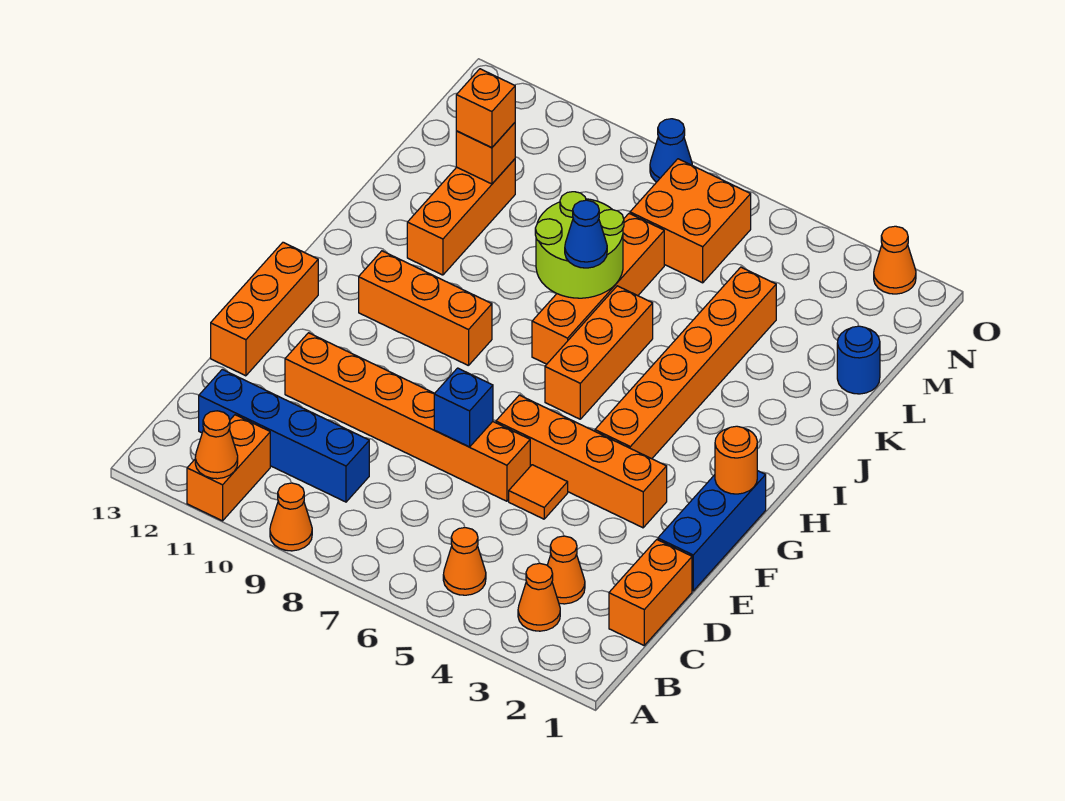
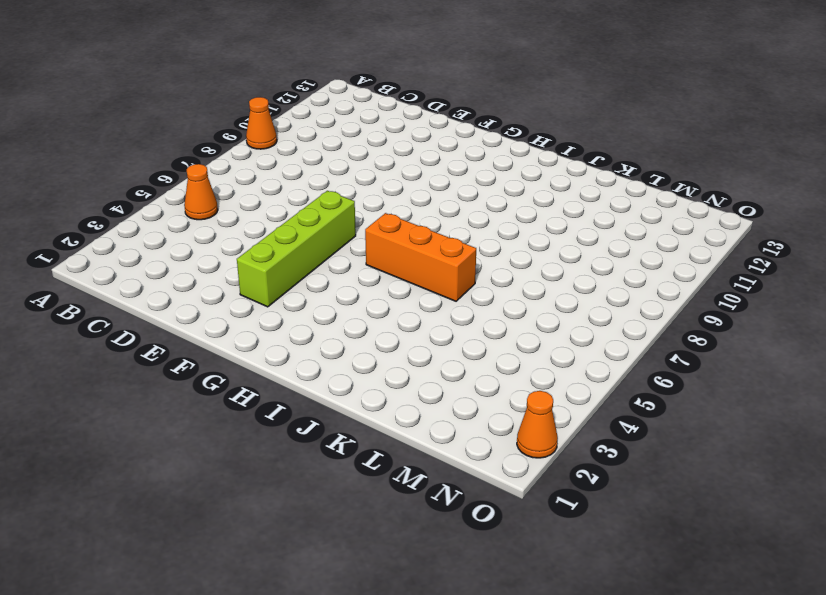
lime brick F3:F6 level 1 -> orange brick F3:F6 level 1
none -> orange brick A11:B11 level 1
none -> orange cone B3 level 1
none -> orange brick C1:D1 level 1

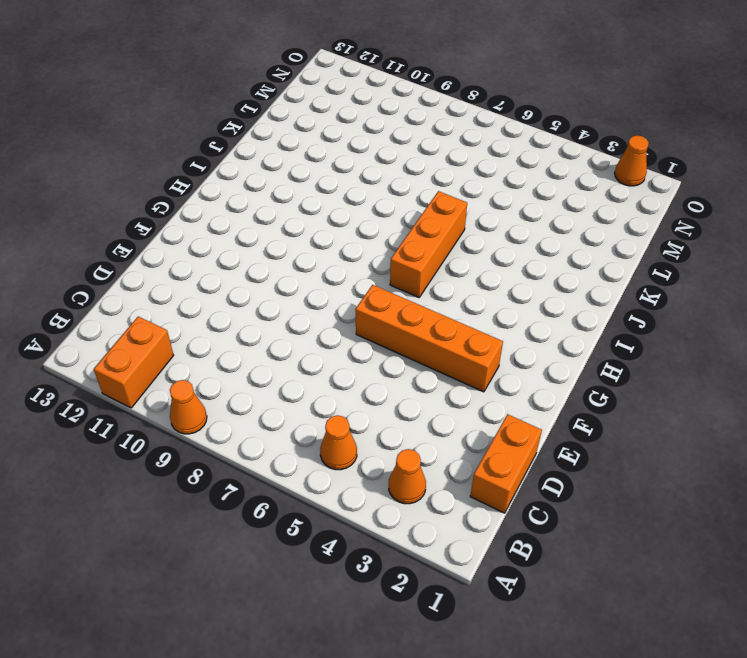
none -> orange cone C3 level 1
none -> blue brick C9:C12 level 1
none -> blue brick E1:G1 level 1

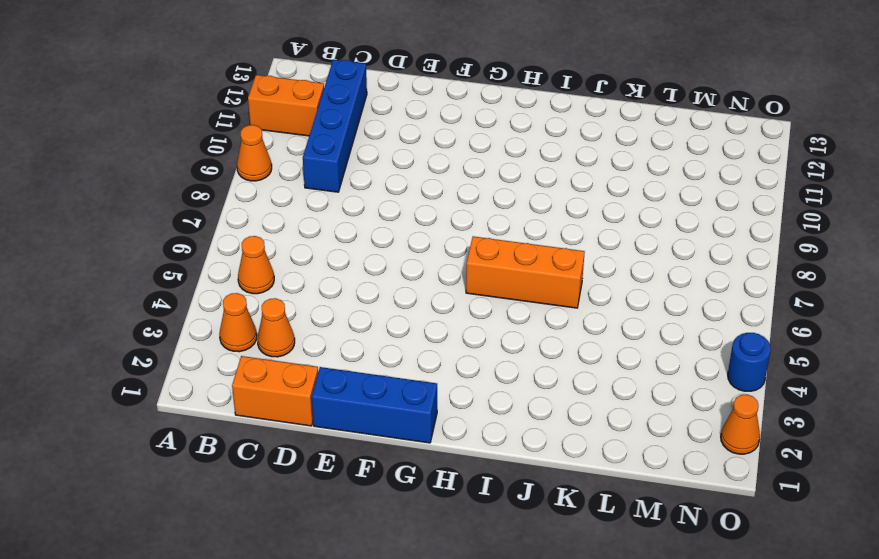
blue round brick O4 level 1 -> blue round brick L1 level 1
none -> orange tile E5 level 1
none -> orange brick E6:E11 level 1
none -> orange brick E13:G13 level 1

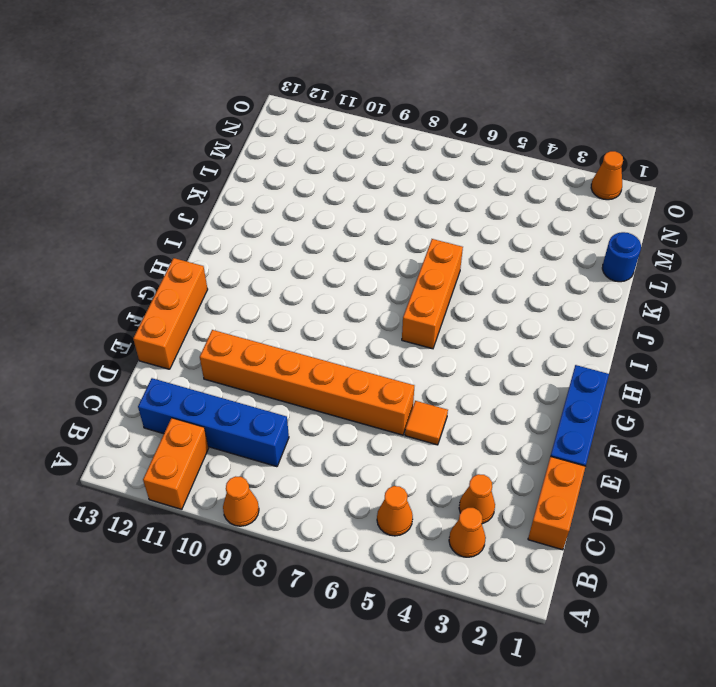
none -> orange brick F3:F6 level 1
none -> orange brick G4:L4 level 1
none -> orange brick H9:H11 level 1

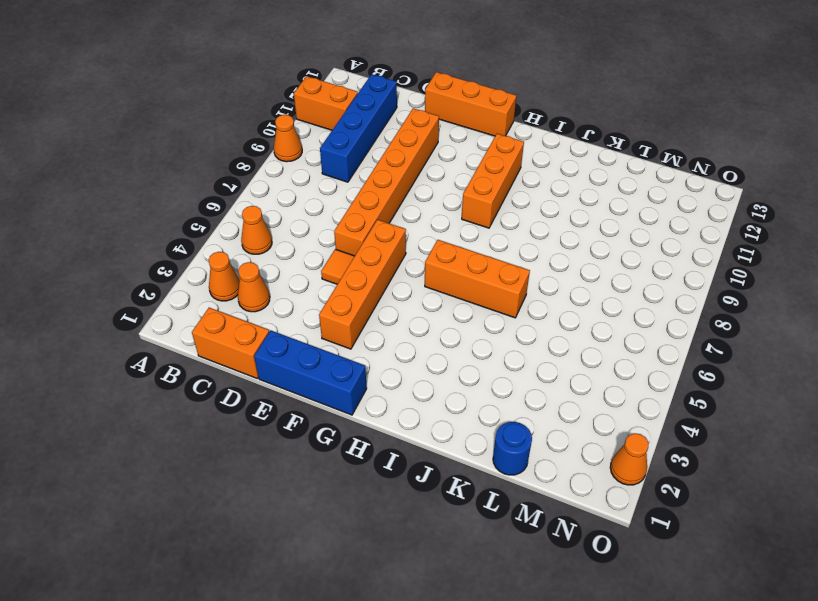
none -> orange brick G4:L4 level 1
none -> orange brick I7:L7 level 1
none -> orange brick J11:L11 level 1

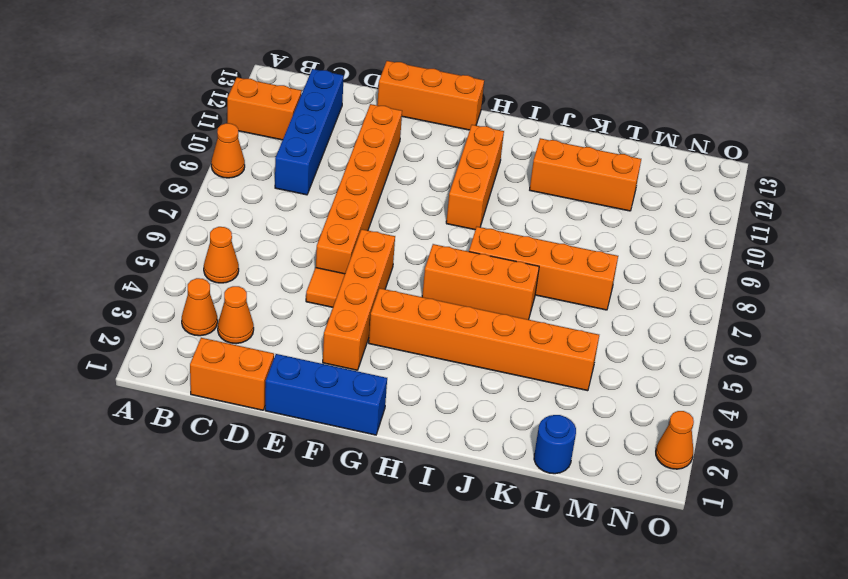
none -> orange brick M6:N7 level 1
none -> blue cone O8 level 1
none -> orange cone A11 level 2

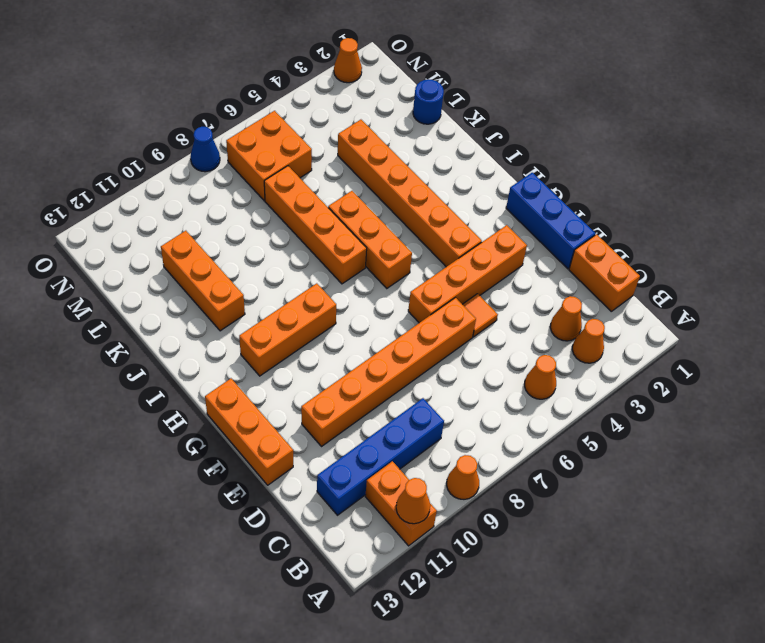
none -> blue brick E7 level 2
none -> orange round brick G1 level 2
none -> lime round brick J7:K8 level 2

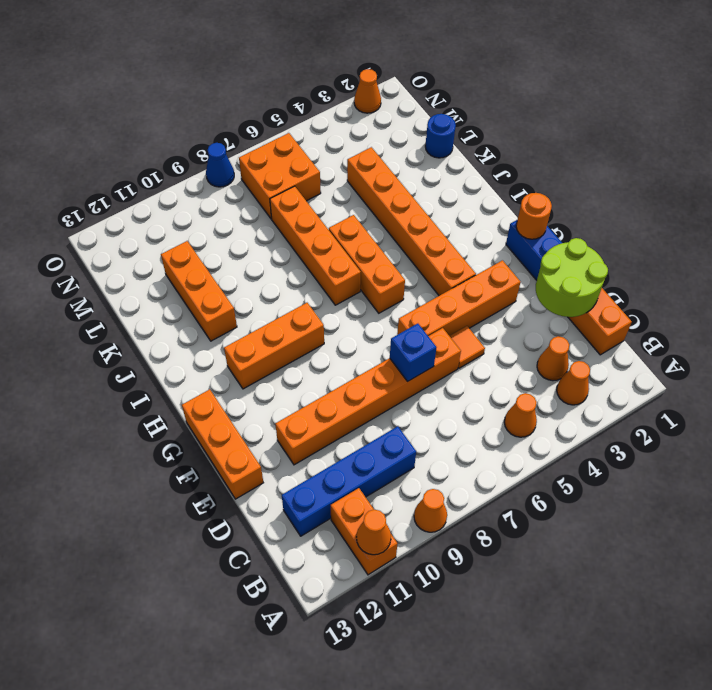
lime round brick D1:E2 level 2 -> lime round brick J7:K8 level 2
none -> orange brick L11 level 2
none -> blue cone J7 level 3
none -> orange brick L11 level 3

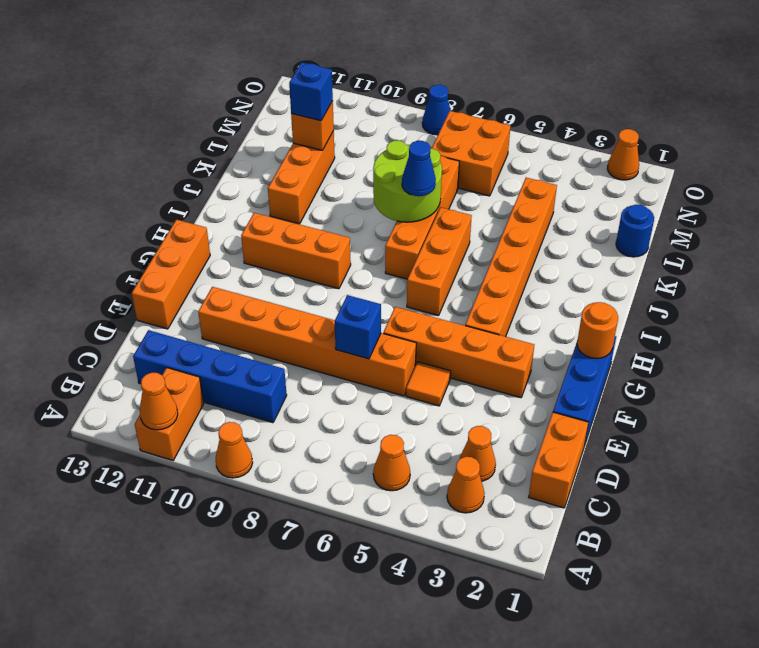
blue brick L11 level 3 -> orange brick L11 level 3

